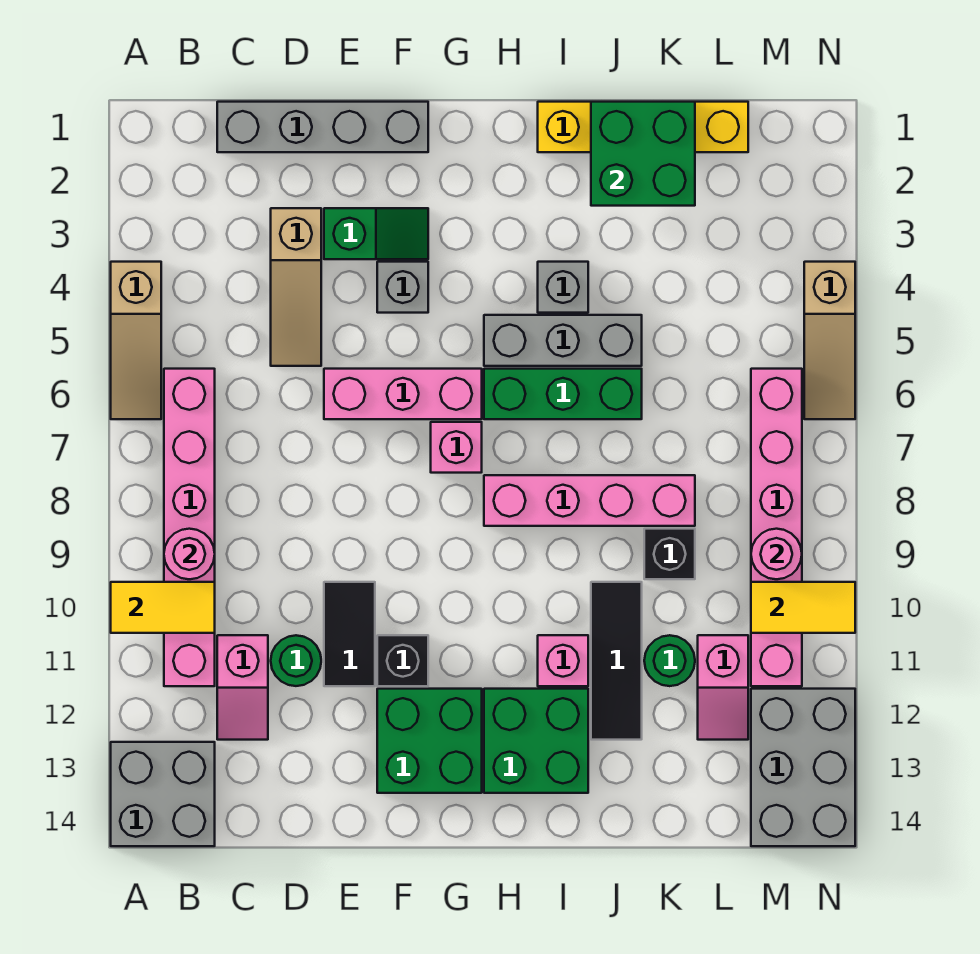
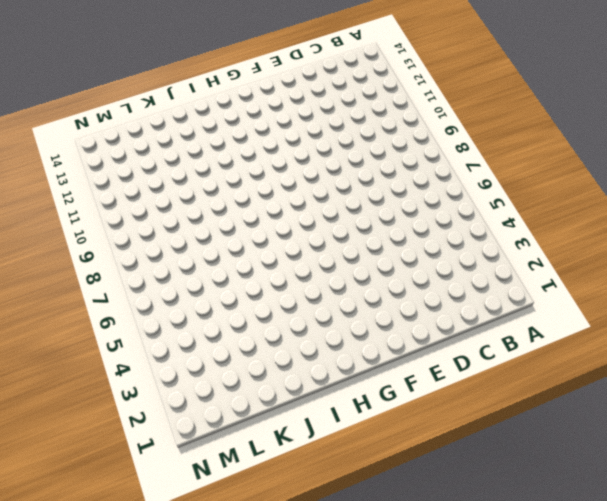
none -> tan slope A4:A6 level 1 top 4
none -> grey brick A13:B14 level 1
none -> pink brick B6:B11 level 1
none -> grey brick C1:F1 level 1

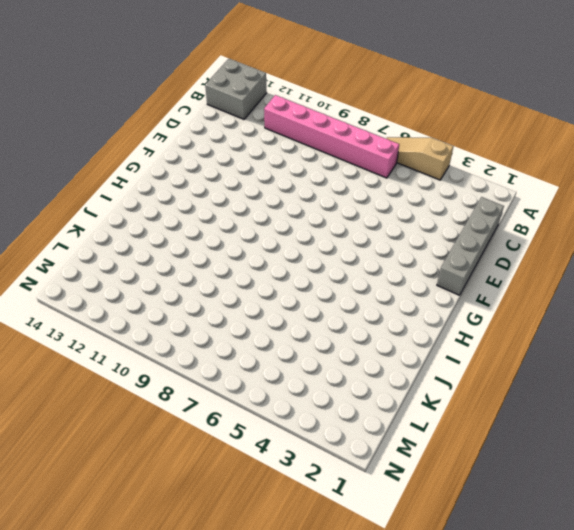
none -> pink slope C11:C12 level 1 top 11
none -> tan slope D3:D5 level 1 top 3
none -> green round brick D11 level 1
none -> green slope E3:F3 level 1 top E

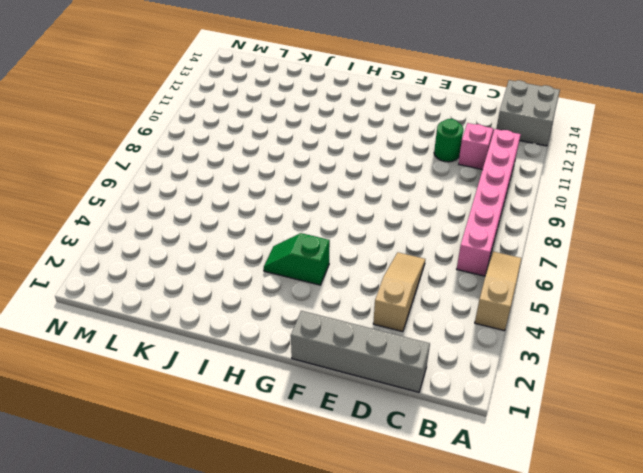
green slope G4:H4 level 1 top G -> green slope E3:F3 level 1 top E
none -> pink brick E6:G6 level 1
none -> black tile E10:E11 level 1
none -> grey brick F4 level 1
none -> black brick F11 level 1

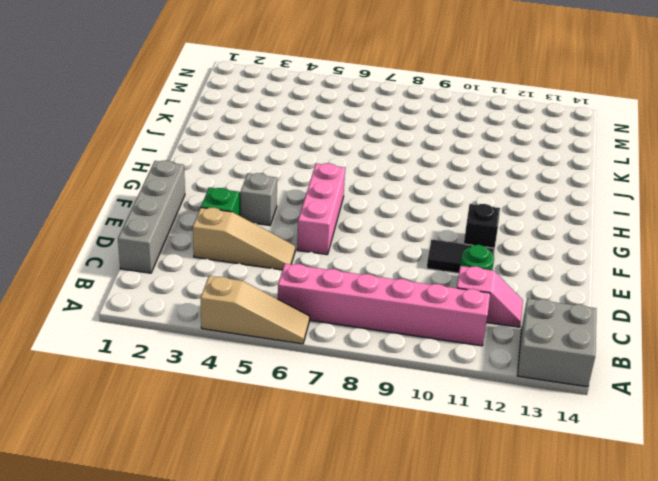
none -> green brick F12:G13 level 1
none -> pink brick G7 level 1
none -> grey brick H5:J5 level 1
none -> green brick H6:J6 level 1

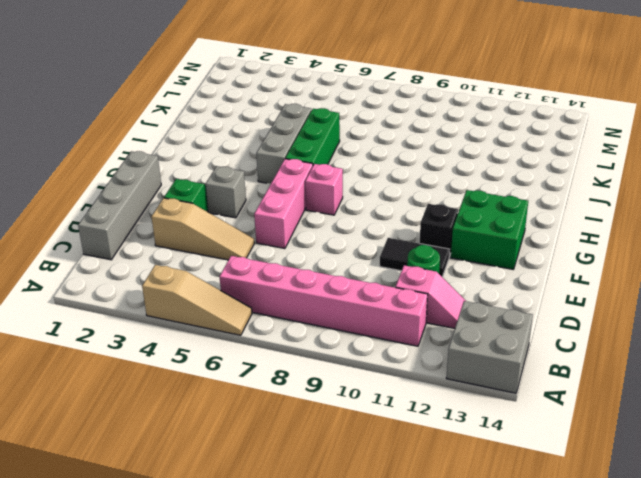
none -> pink brick H8:K8 level 1
none -> green brick H12:I13 level 1
none -> yellow brick I1:L1 level 1
none -> grey brick I4 level 1

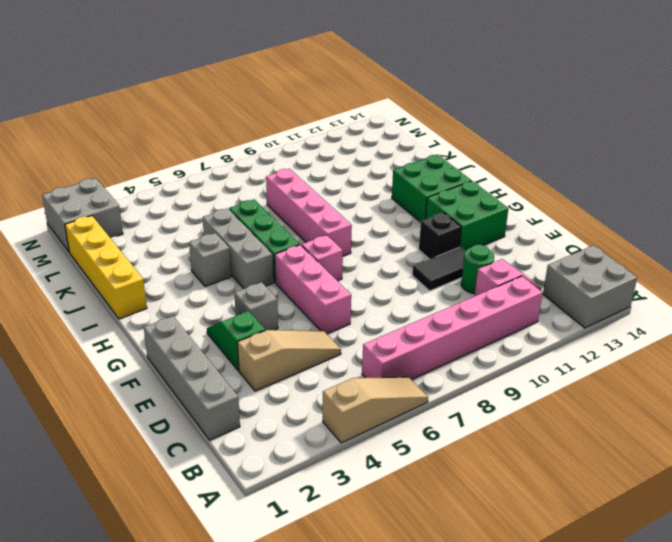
grey brick M1:N2 level 1 -> none
none -> pink brick I11 level 1
none -> black tile J10:J12 level 1
none -> black brick K9 level 1
none -> green round brick K11 level 1

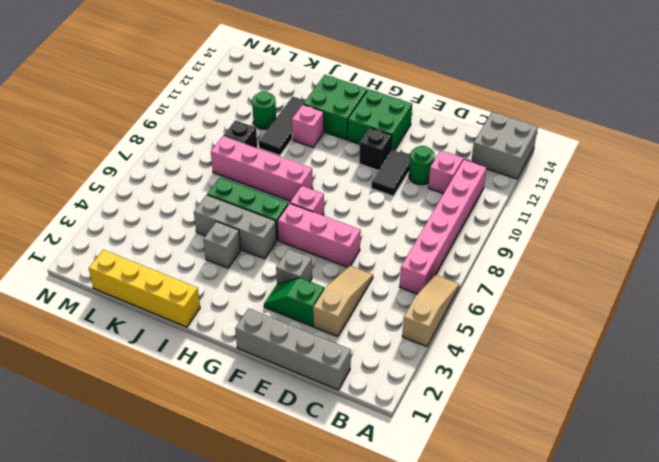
none -> pink slope L11:L12 level 1 top 11
none -> pink brick M6:M11 level 1
none -> grey brick M12:N14 level 1
none -> tan slope N4:N6 level 1 top 4

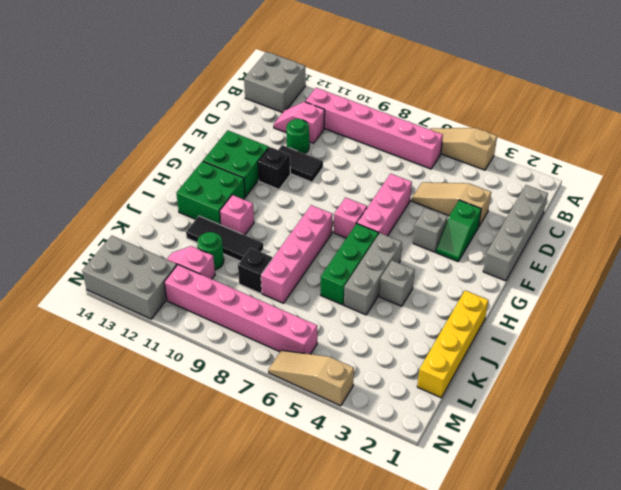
none -> yellow tile A10:B10 level 2
none -> pink round brick B9 level 2
none -> green brick J1:K2 level 2
none -> pink round brick M9 level 2

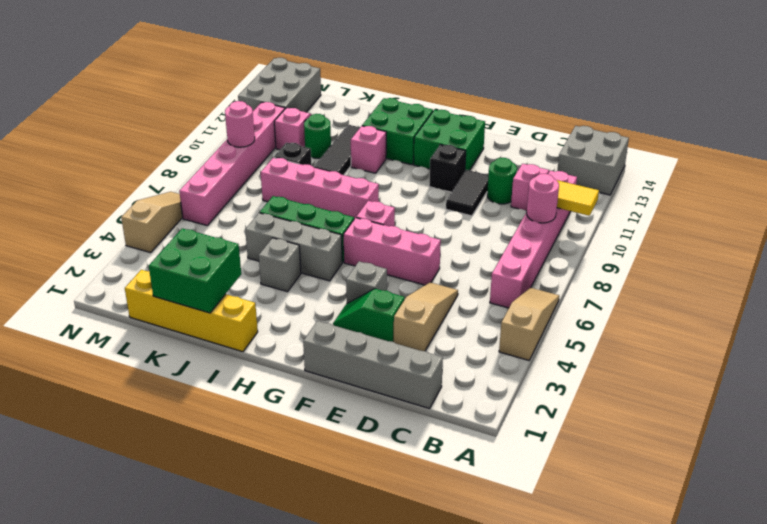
none -> yellow tile M10:N10 level 2

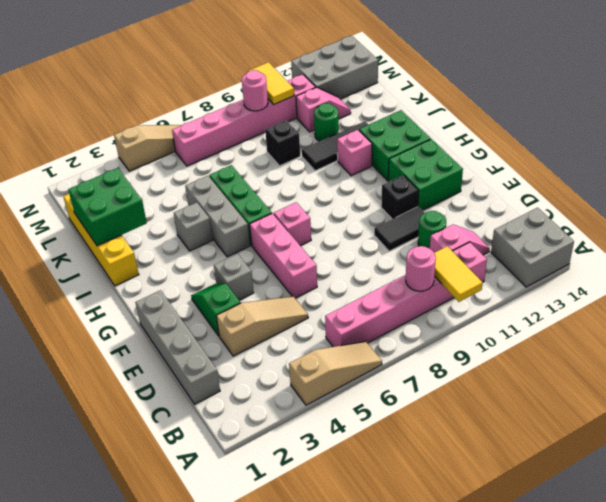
none -> pink brick H8:K8 level 1

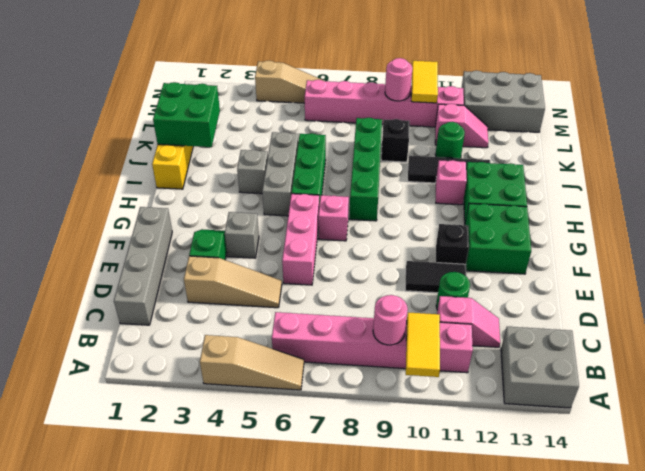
green brick H8:K8 level 1 -> pink brick H8:K8 level 1

